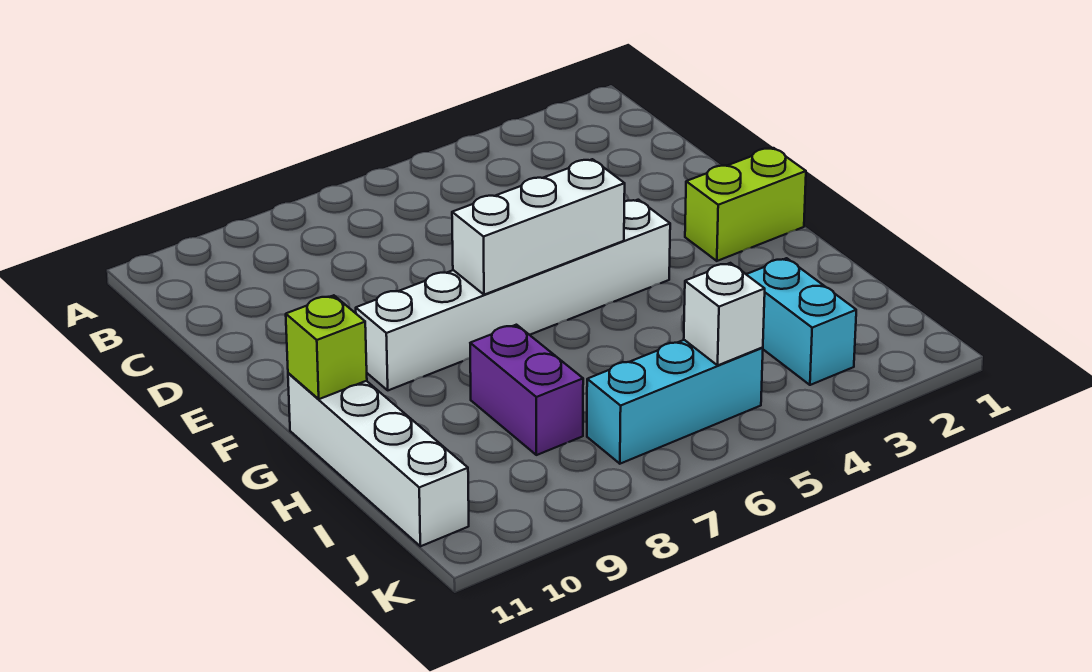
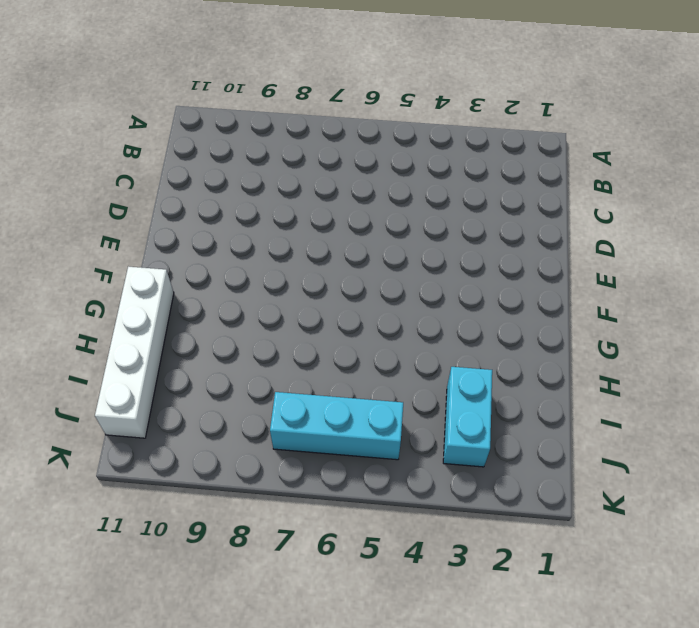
none -> lime brick F1:F2 level 1
none -> white brick F4:F9 level 1

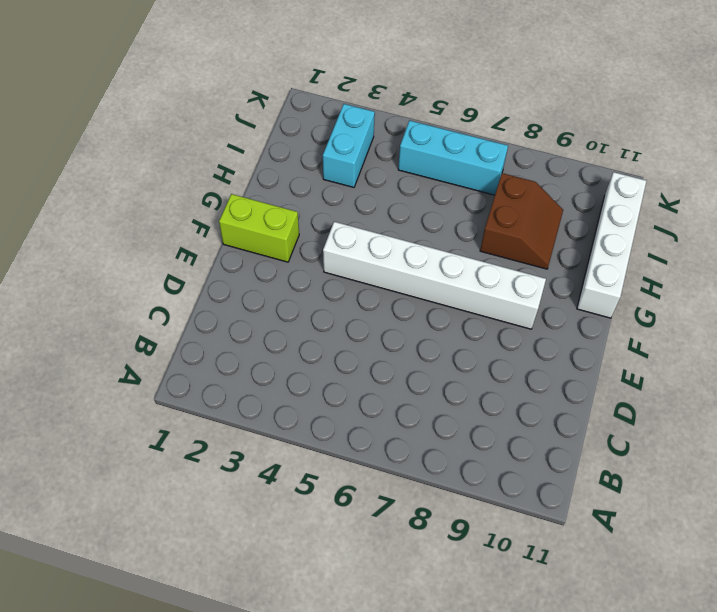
brown slope H8:I9 level 1 top 8 -> purple brick H8:I8 level 1
none -> white brick F5:F7 level 2
none -> lime brick G11 level 2

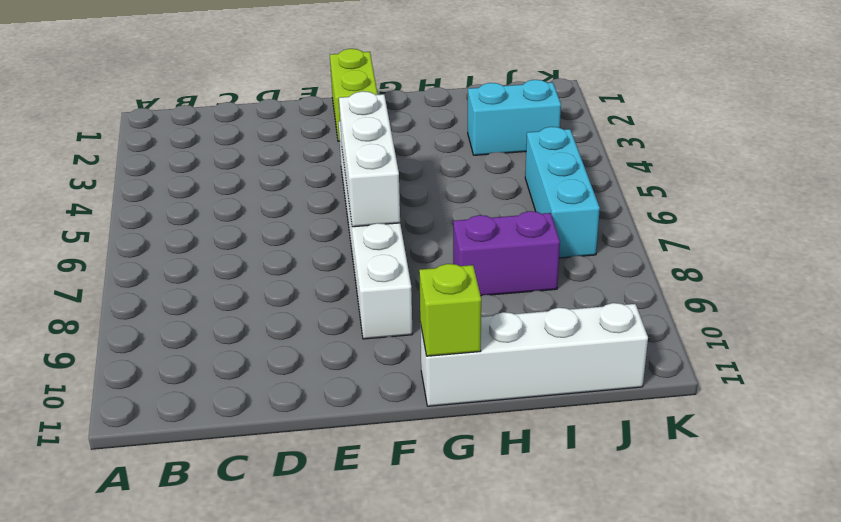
none -> white brick J5 level 2

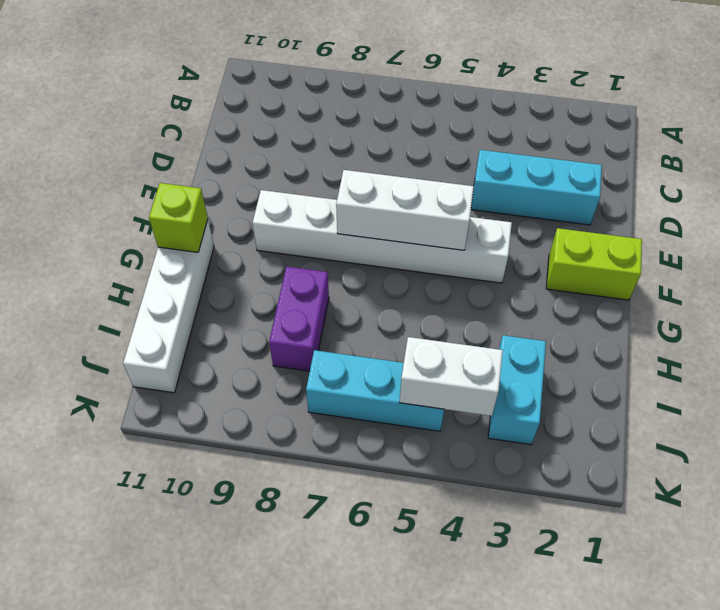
cyan brick D2:D4 level 1 -> none
white brick J4:J5 level 2 -> white brick J5 level 2

